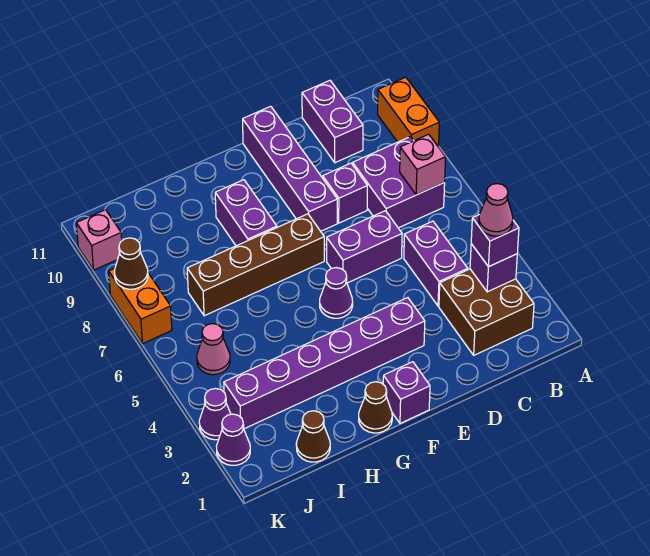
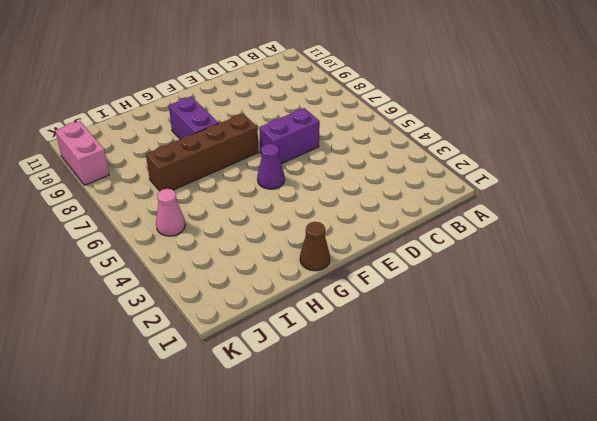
pink brick K9:K10 level 1 -> pink brick K10 level 1
none -> orange brick A9:A10 level 1
none -> brown brick B2:C3 level 1
none -> purple brick B7:C8 level 1

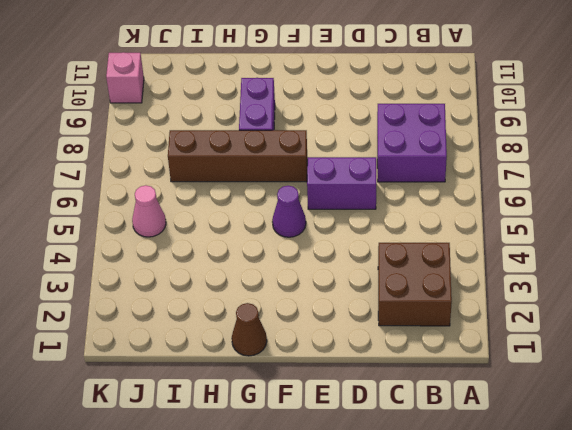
none -> orange brick A9:A10 level 1
none -> purple brick C4:C5 level 1
none -> purple brick C10:C11 level 1

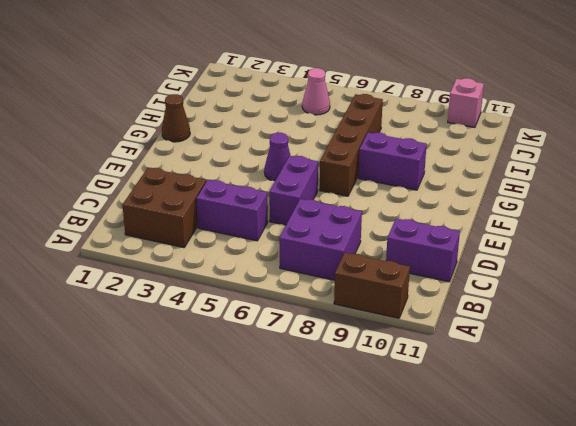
brown brick A9:A10 level 1 -> orange brick A9:A10 level 1
none -> purple brick D8 level 1
none -> purple brick E3:J3 level 1
none -> purple brick E8:E11 level 1

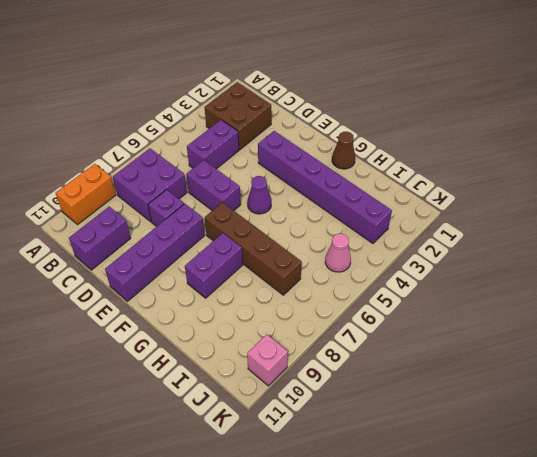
none -> purple brick F1 level 1
none -> brown cone I1 level 1
none -> purple cone K2 level 1

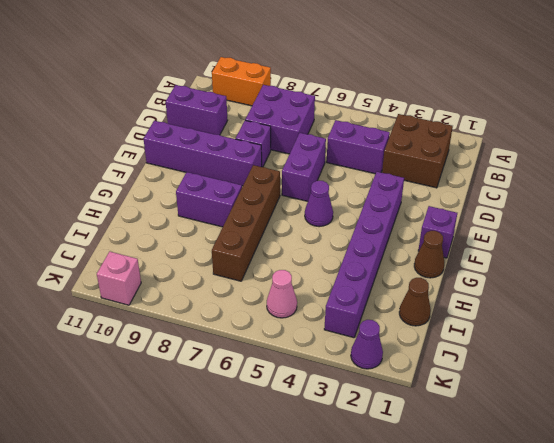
none -> purple cone K3 level 1
none -> orange brick K7:K8 level 1
none -> purple brick B3 level 2

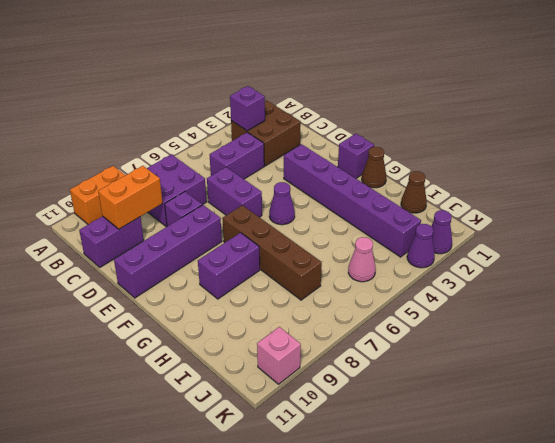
orange brick C9:C10 level 2 -> orange brick K7:K8 level 1
none -> pink brick B7 level 2
none -> brown cone K8 level 2
none -> purple brick B3 level 3

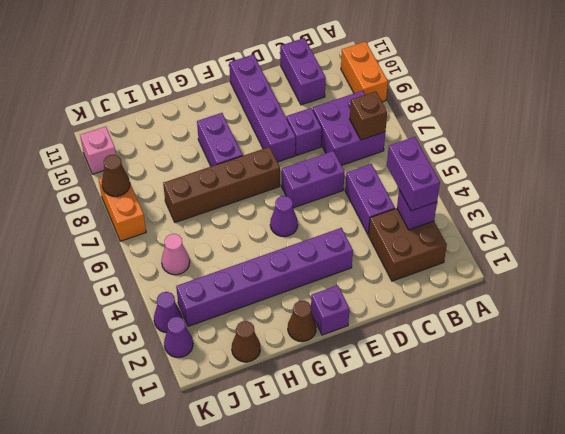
purple brick B3:B4 level 3 -> purple brick B3 level 3
brown brick B7 level 2 -> pink brick B7 level 2
none -> pink cone B3 level 4

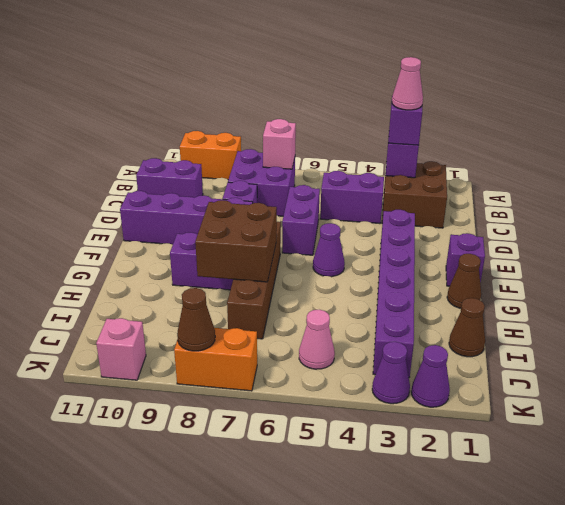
brown brick G7:H8 level 2 -> none

